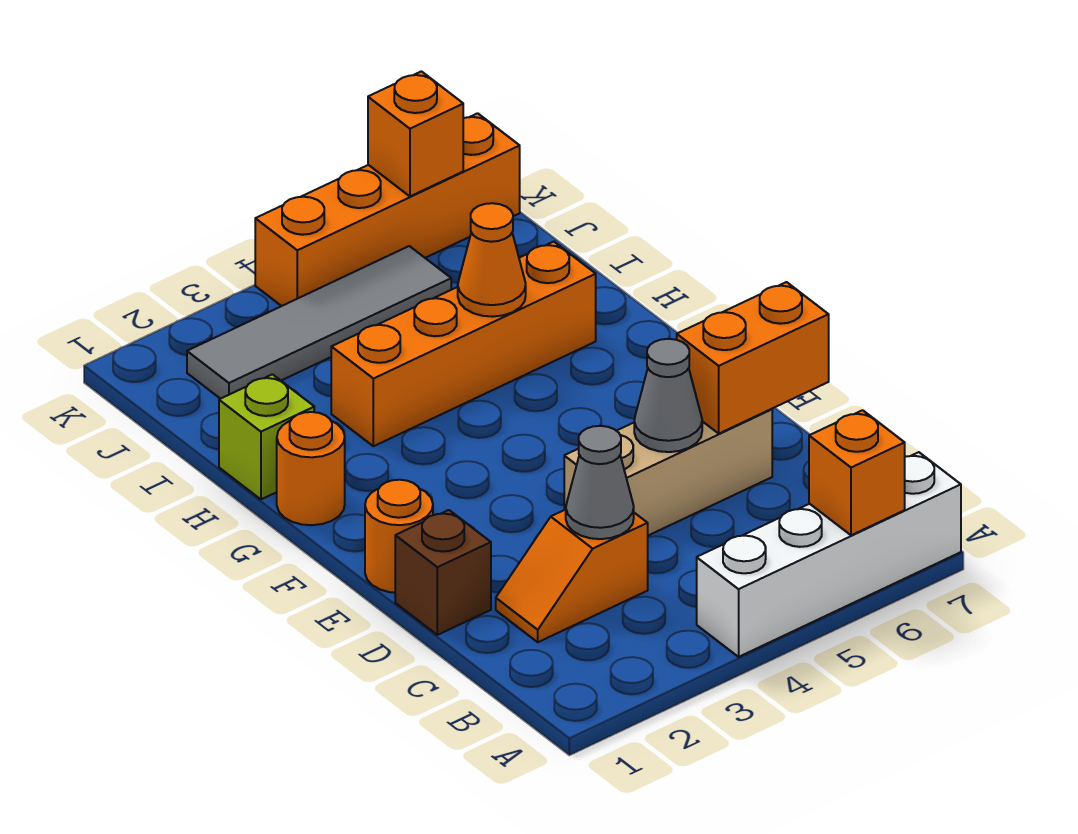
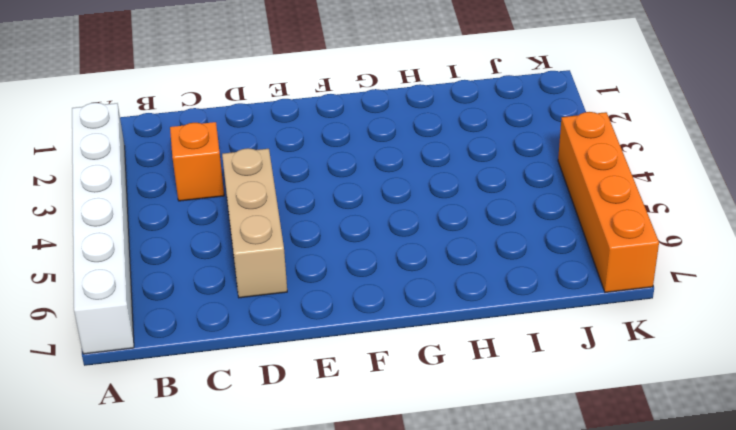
white brick A2:A7 level 1 -> white brick A4:A7 level 1
none -> brown brick D1 level 1
none -> orange round brick E1 level 1
none -> orange round brick G1 level 1

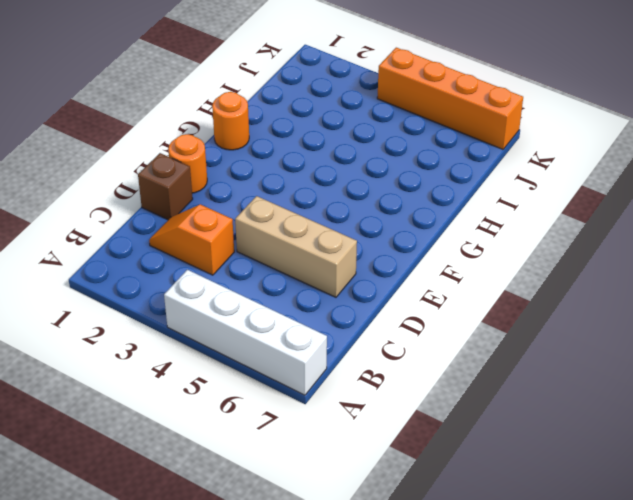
none -> lime brick H1 level 1
none -> orange brick H3:H6 level 1
none -> grey tile J2:J5 level 1

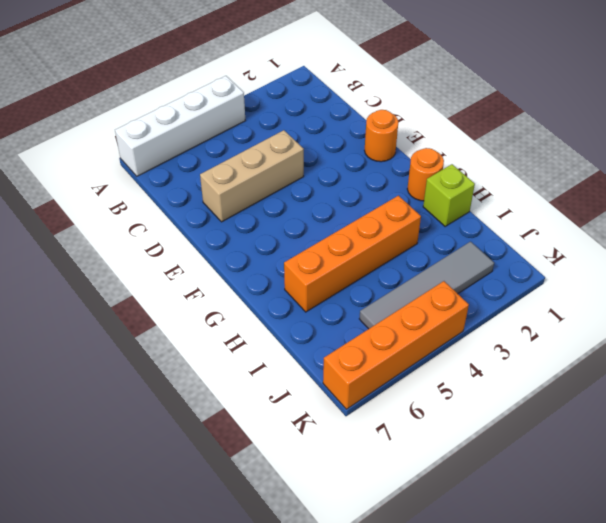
none -> orange slope C2:C3 level 1 top 3
none -> brown brick D1 level 1
none -> orange brick A6 level 2

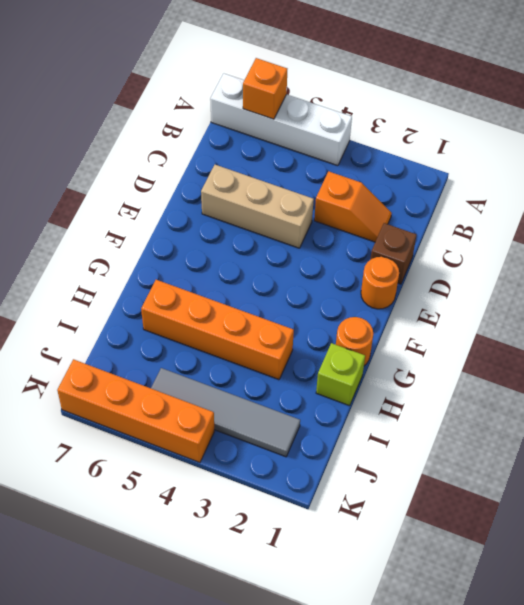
none -> grey cone C3 level 2
none -> grey cone D5 level 2
none -> orange brick D6:D7 level 2

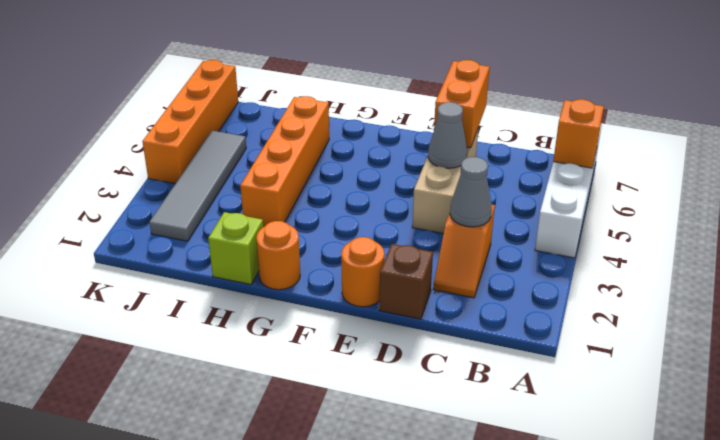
none -> orange cone H5 level 2
none -> orange brick K6 level 2

